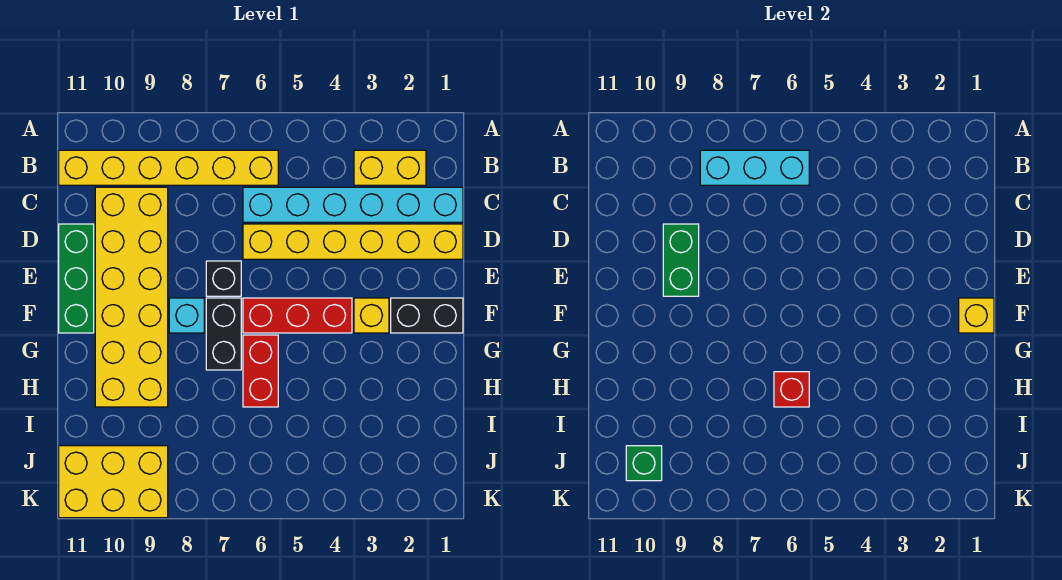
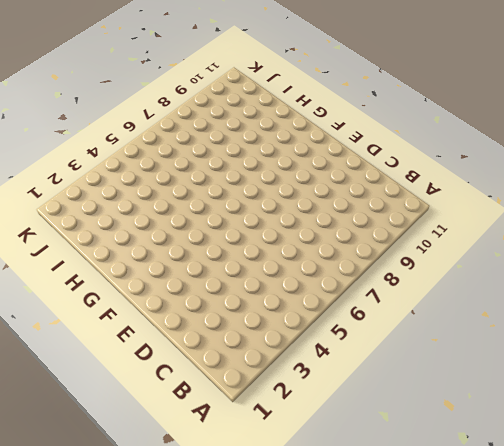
none -> yellow brick B2:B3 level 1
none -> yellow brick B6:B11 level 1
none -> cyan brick C1:C6 level 1

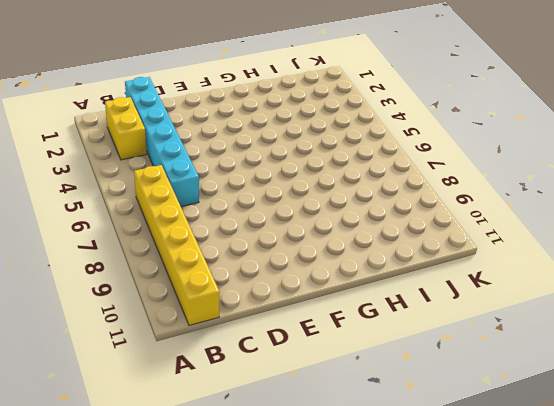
none -> yellow brick C9:H10 level 1
none -> yellow brick D1:D6 level 1
none -> green brick D11:F11 level 1

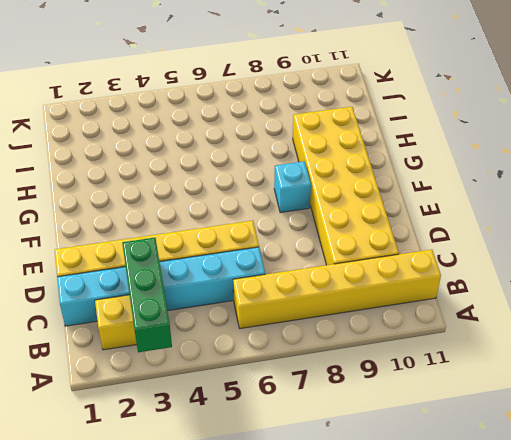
green brick A3:C3 level 2 -> green brick D11:F11 level 1
none -> black brick E7 level 1
none -> black brick F1:F2 level 1
none -> yellow brick F3 level 1

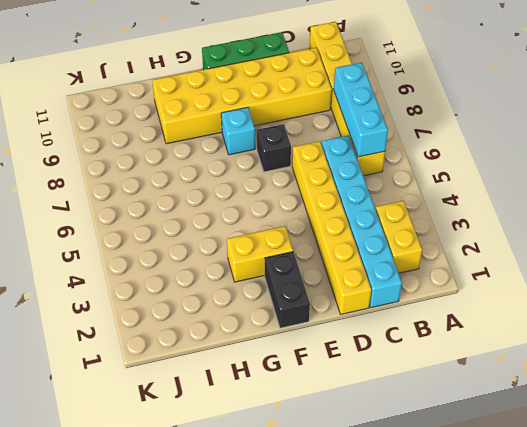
yellow brick F3:G3 level 1 -> yellow brick F3 level 1
none -> red brick F4:F6 level 1
none -> black brick F7:G7 level 1
none -> red brick G6:H6 level 1

